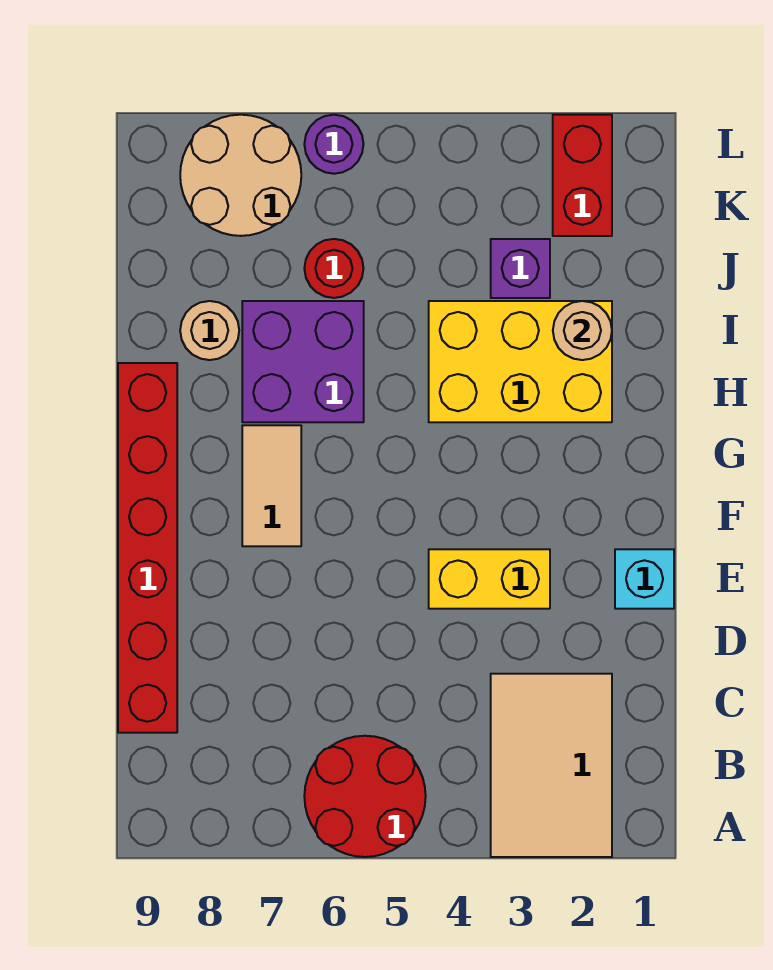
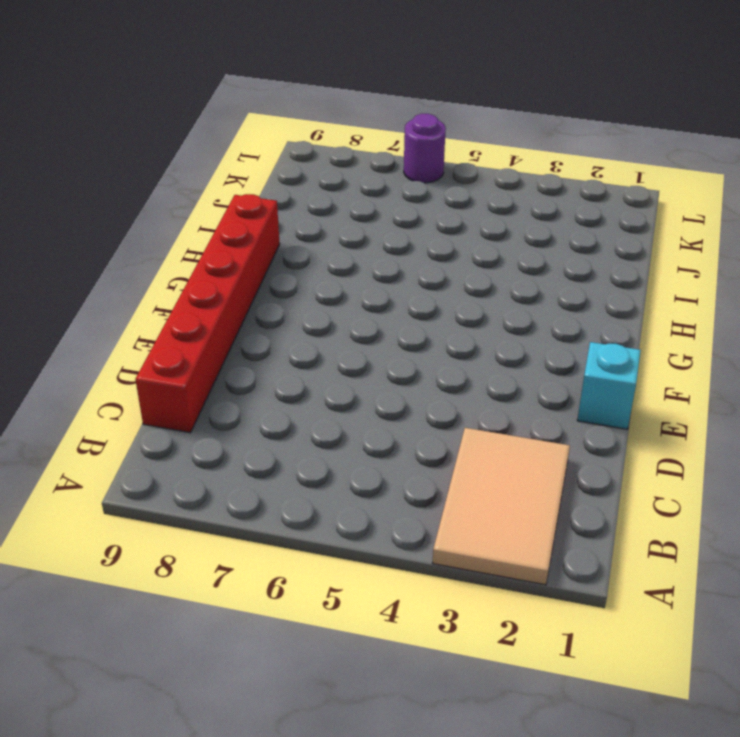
none -> red round brick A5:B6 level 1
none -> yellow brick E3:E4 level 1
none -> tan tile F7:G7 level 1

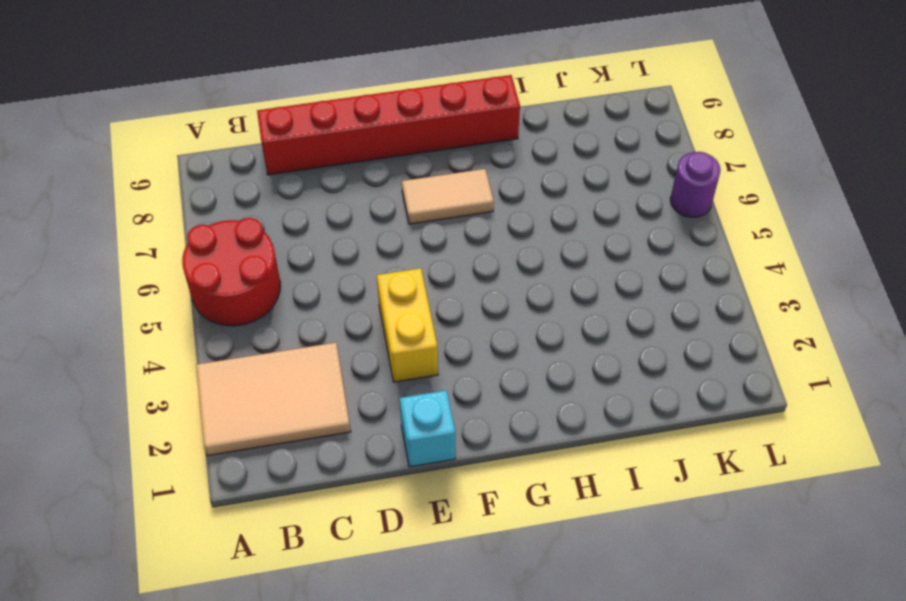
none -> yellow brick H2:I4 level 1
none -> purple brick H6:I7 level 1
none -> tan round brick I8 level 1

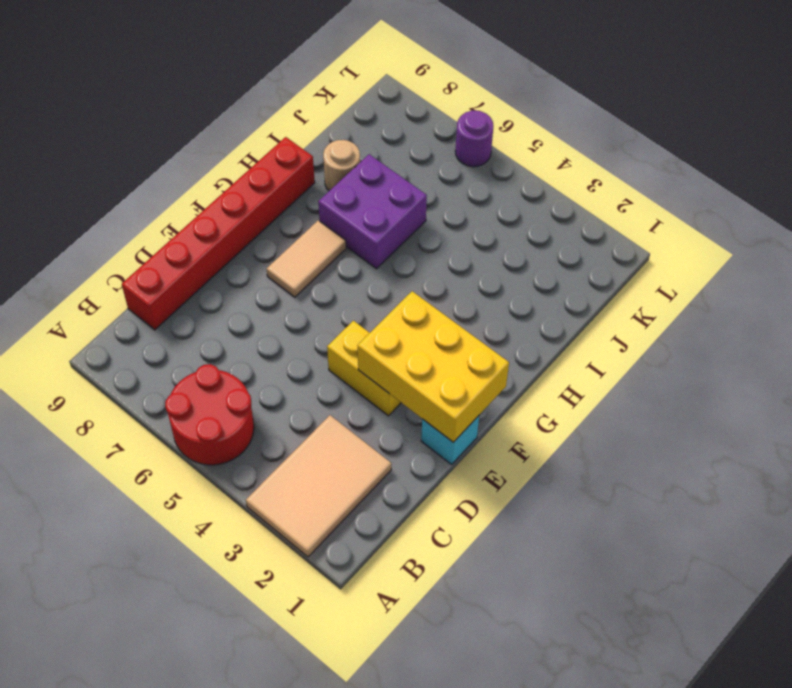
yellow brick E1:F3 level 2 -> yellow brick H2:I4 level 1
none -> purple brick J3 level 1
none -> red round brick J6 level 1
none -> red brick K2:L2 level 1

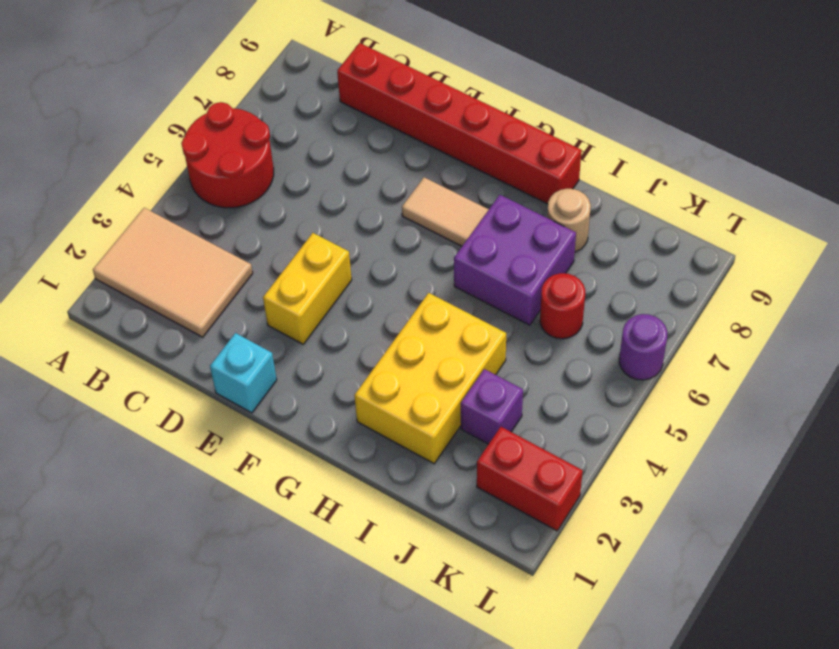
none -> tan round brick K7:L8 level 1
none -> tan round brick I2 level 2

